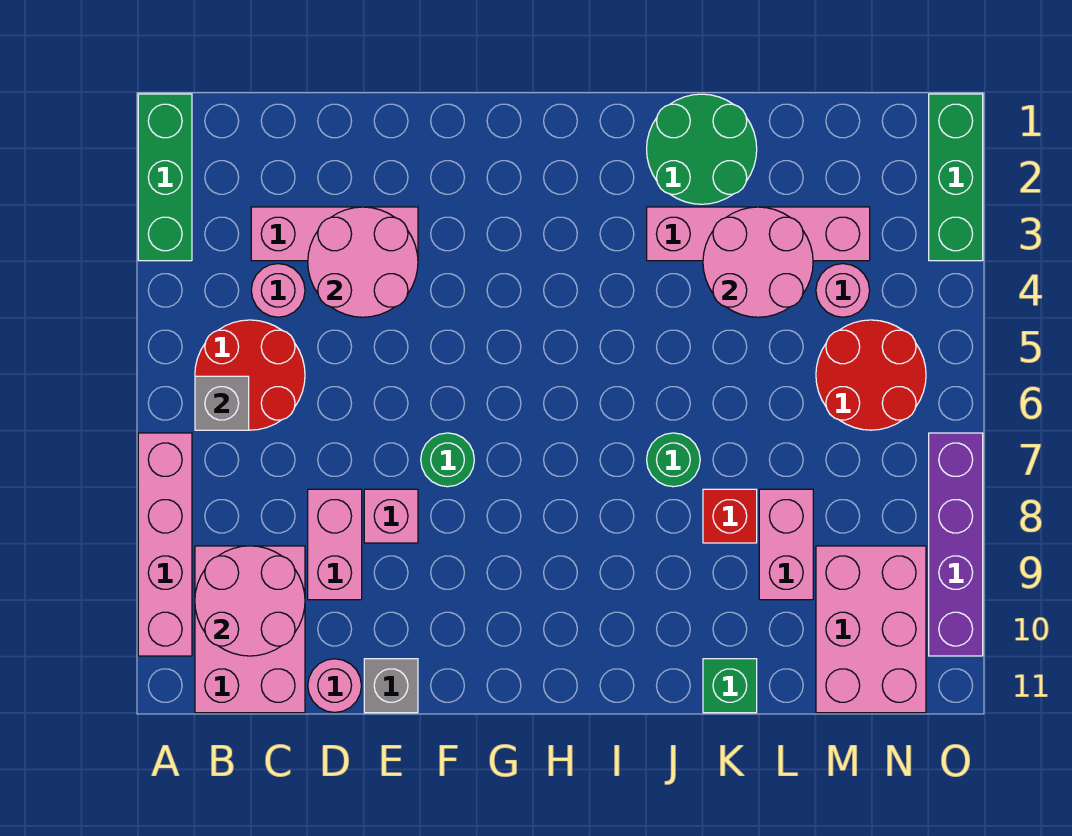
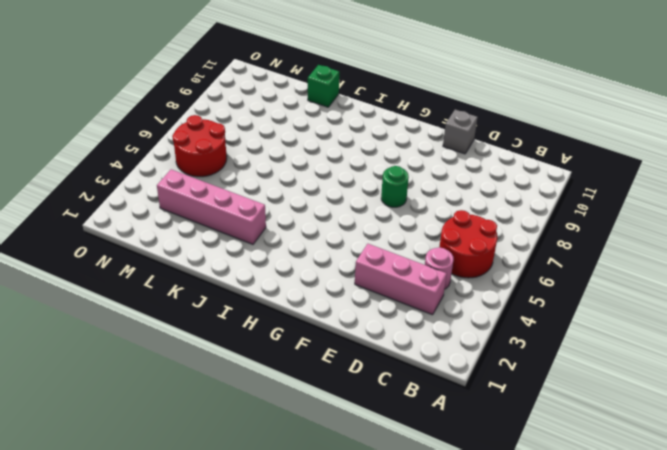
none -> green brick A1:A3 level 1
none -> pink brick A7:A10 level 1
none -> pink brick B9:C11 level 1

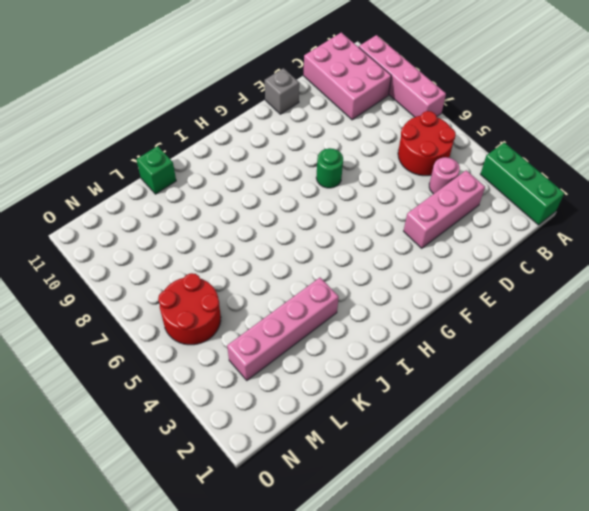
none -> pink brick D8:D9 level 1
none -> pink round brick D11 level 1
none -> pink brick E8 level 1

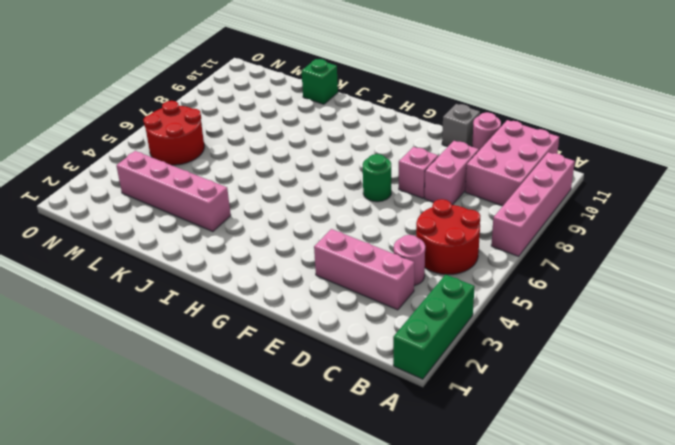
none -> green round brick J1:K2 level 1
none -> green round brick J7 level 1
none -> red brick K8 level 1

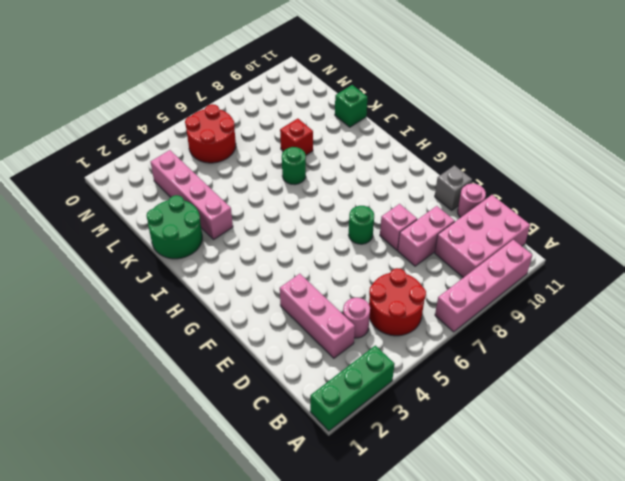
none -> pink brick L8:L9 level 1
none -> pink round brick M4 level 1
none -> pink brick M9:N11 level 1

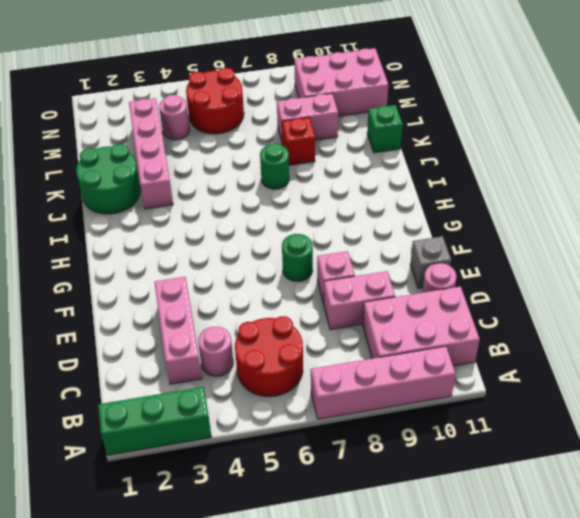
none -> green brick O1:O3 level 1
none -> purple brick O7:O10 level 1
none -> grey brick B6 level 2

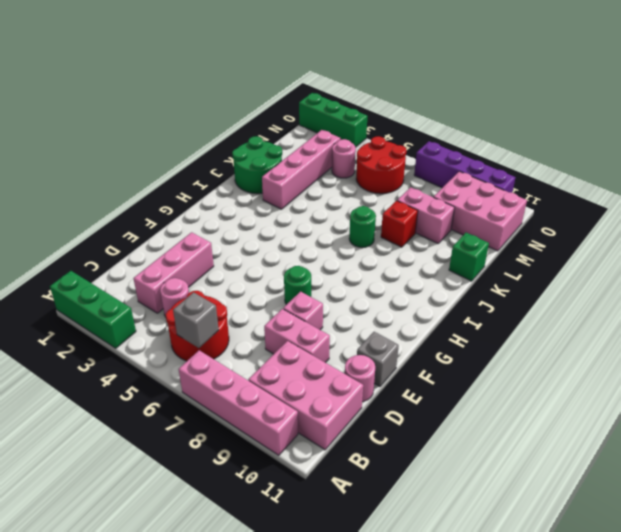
none -> pink round brick B9:C10 level 2
none -> pink round brick D3:E4 level 2
none -> pink round brick K3:L4 level 2

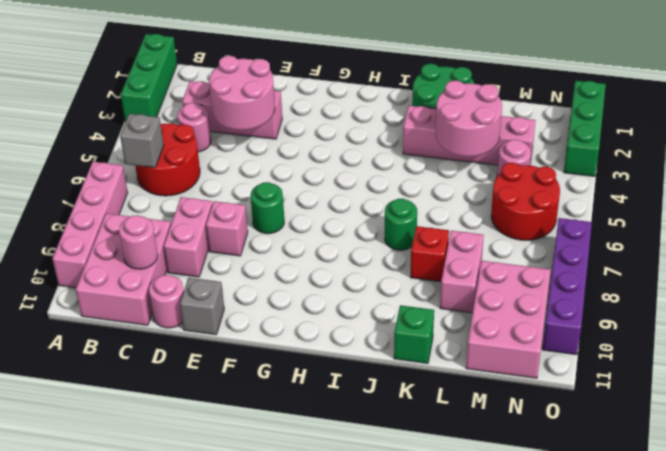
pink round brick C10 level 2 -> pink round brick B9:C10 level 2

